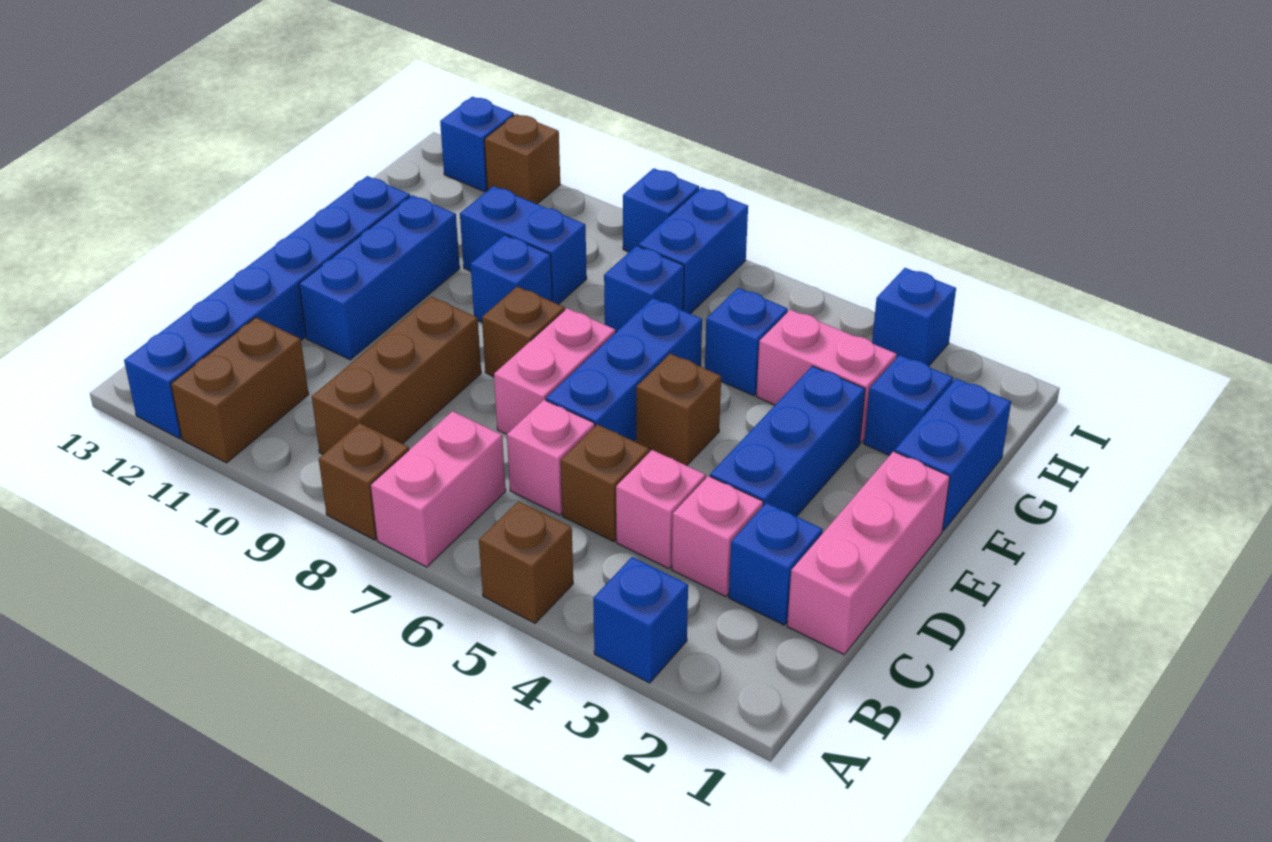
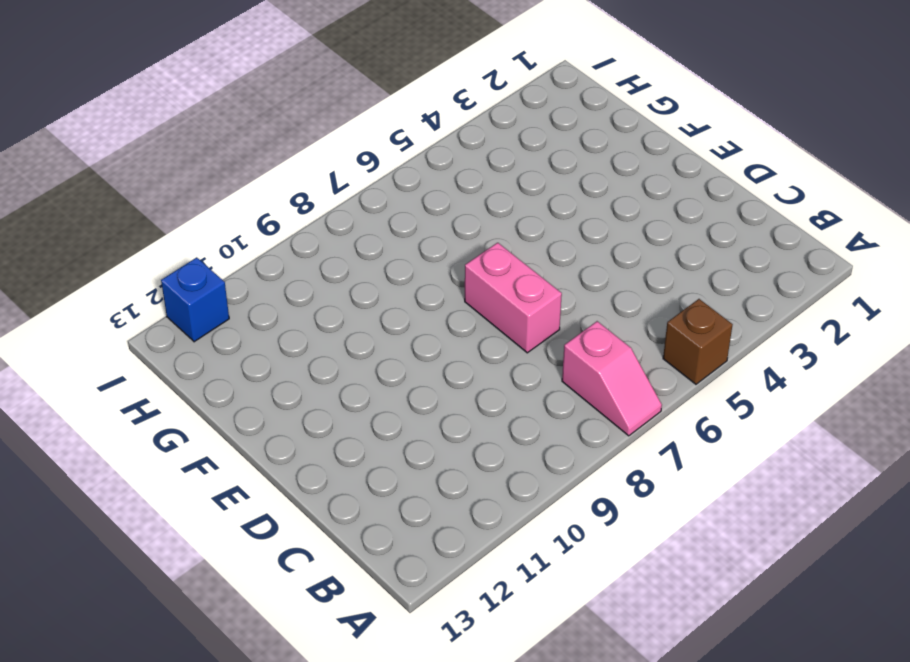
pink slope A7:B7 level 1 top B -> pink brick A7:B7 level 1
none -> blue brick A3 level 1
none -> brown brick A8 level 1
none -> brown brick A11:B11 level 1
none -> blue brick A12:F12 level 1

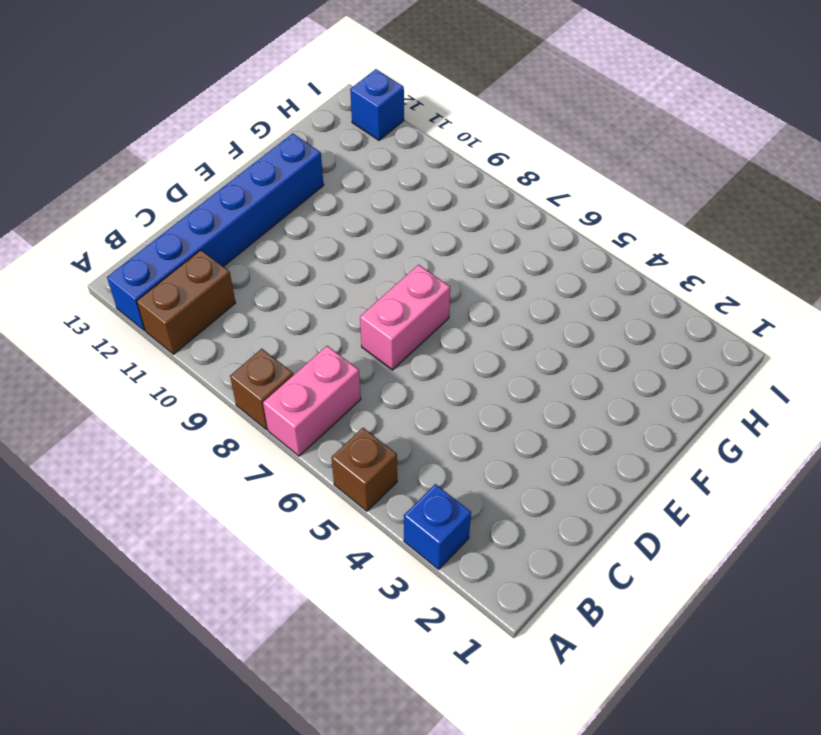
none -> brown brick B9:D9 level 1
none -> pink brick C1:E1 level 1
none -> blue brick C2 level 1
none -> pink brick C3 level 1

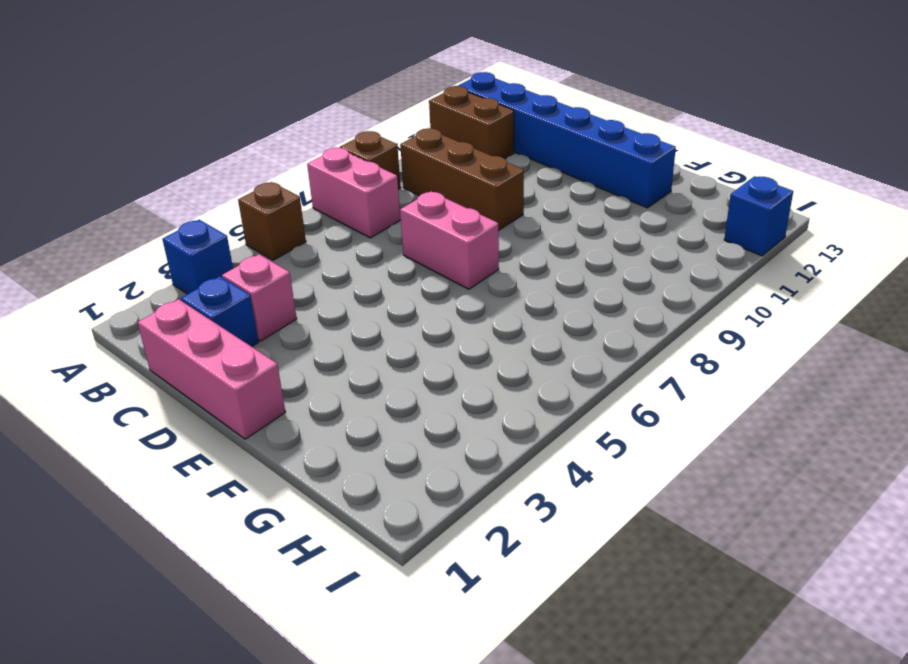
none -> pink brick C4 level 1
none -> brown brick C5 level 1
none -> pink brick C6 level 1
none -> blue brick D3:F3 level 1

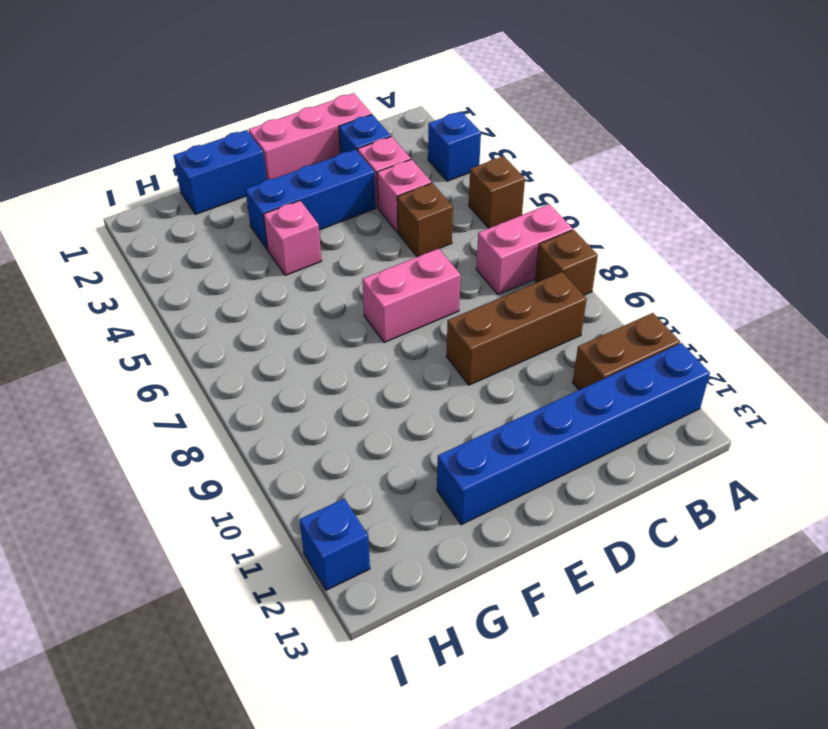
pink brick F4 level 1 -> pink brick C6 level 1
none -> blue brick D6:F6 level 1
none -> blue brick D11:F11 level 1
none -> brown brick E5 level 1
none -> brown brick E8 level 1

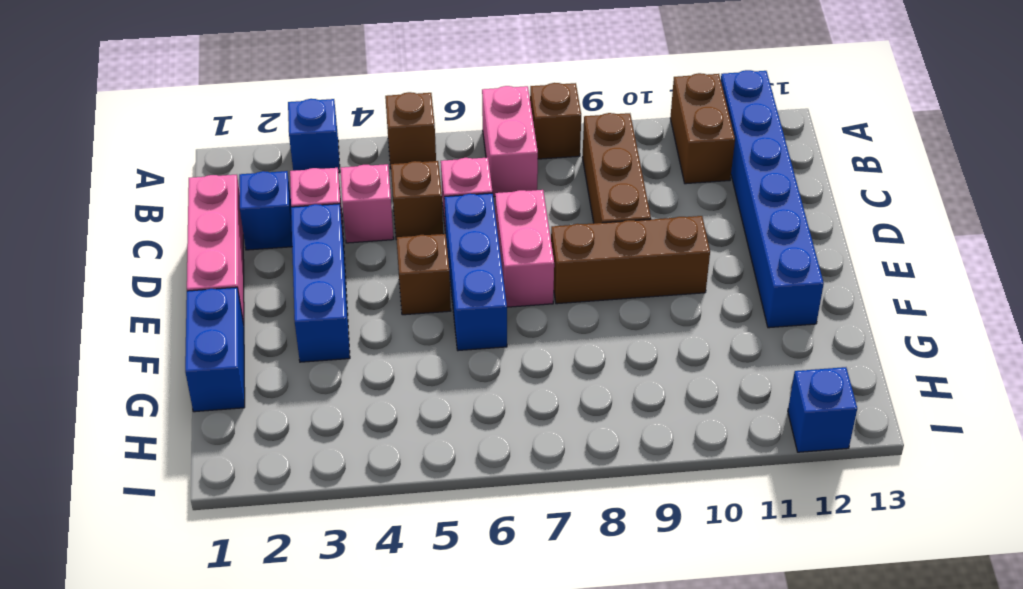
brown brick E8:E10 level 1 -> brown brick E8 level 1
none -> blue brick D11:F11 level 1
none -> blue brick F9 level 1
none -> blue brick G2 level 1
none -> pink brick G3:G4 level 1

